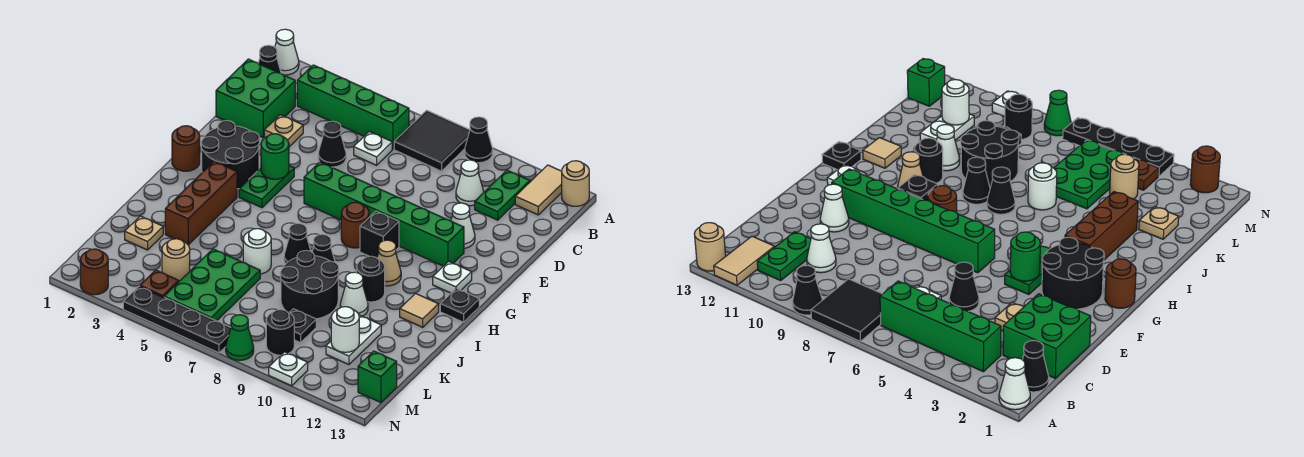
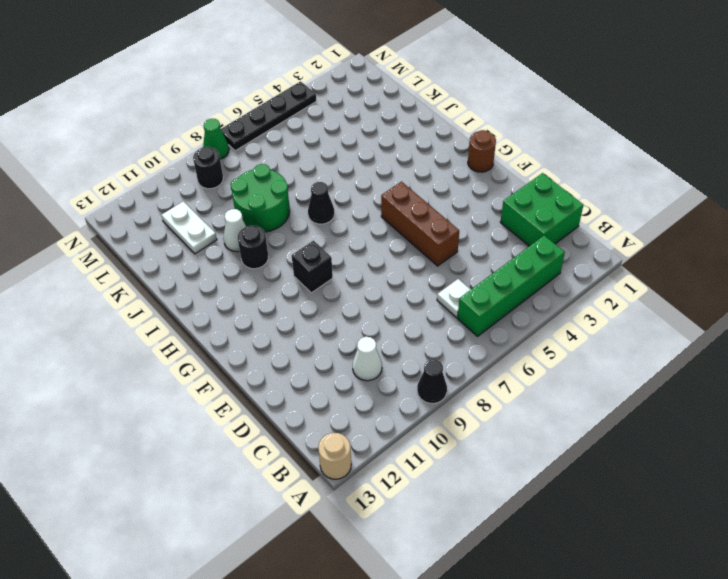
brown brick E5:G5 level 1 -> brown brick H3:J3 level 1
green round brick J8:K9 level 1 -> black round brick J8:K9 level 1
none -> white cone A1 level 1
none -> black tile A7:B8 level 1
none -> tan tile A12:B12 level 1
none -> black cone B1 level 1

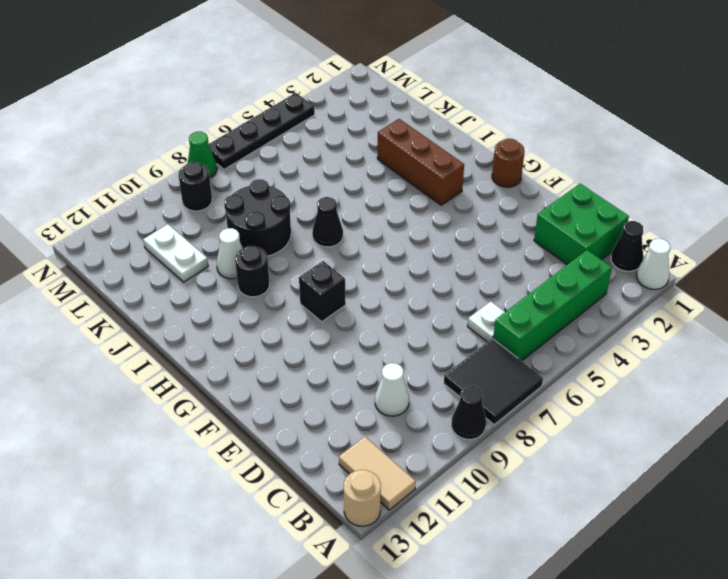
none -> green plate B11:C11 level 1
none -> tan plate D3 level 1
none -> black cone D5 level 1
none -> white cone E11 level 1

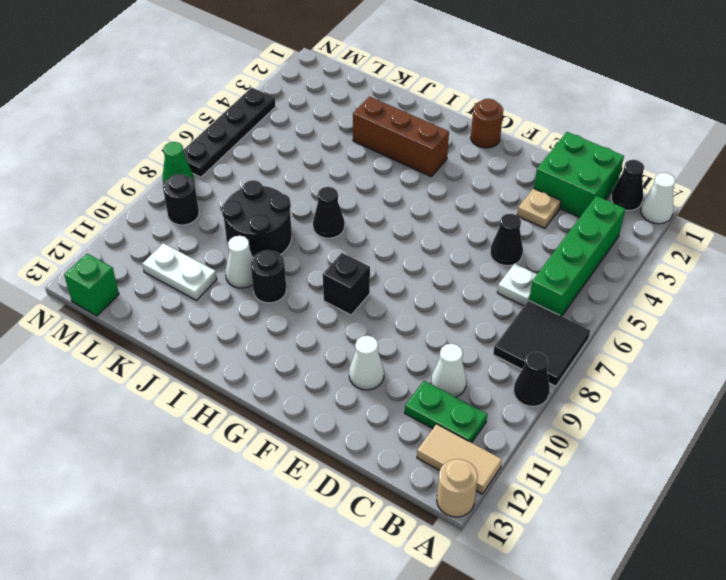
none -> black round brick F2:G3 level 1
none -> green plate F4:G4 level 1
none -> green brick F6:F11 level 1
none -> brown round brick G8 level 1

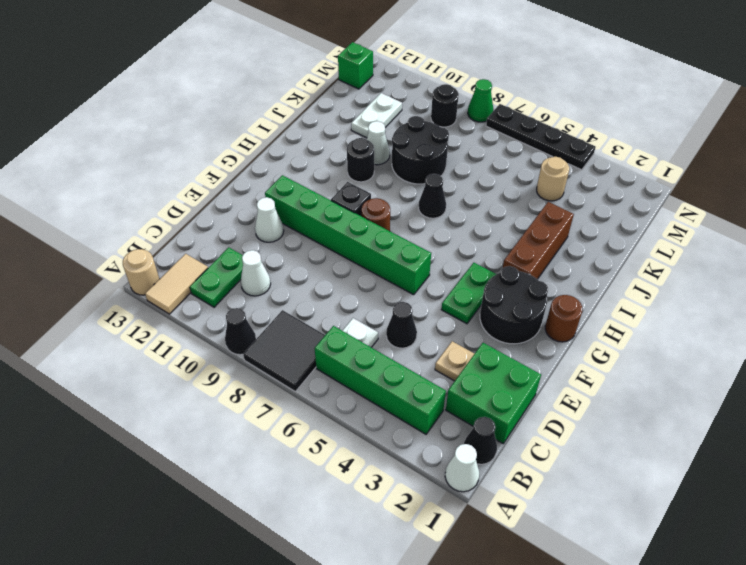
none -> white plate G12 level 1
none -> tan cone H10 level 1
none -> black plate H13 level 1
none -> black cone I8 level 1

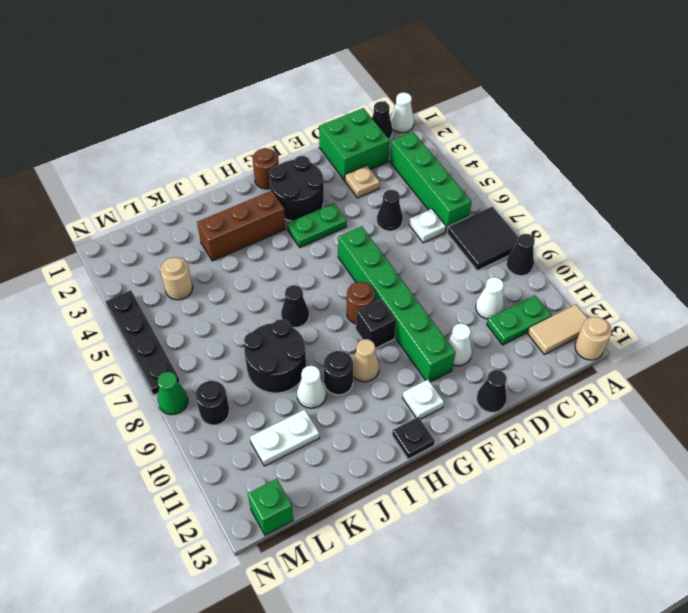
black cone E13 level 1 -> black cone I8 level 1
none -> tan tile I12 level 1
none -> white round brick J6 level 1
none -> tan plate K2 level 1
none -> green plate K5:M6 level 1

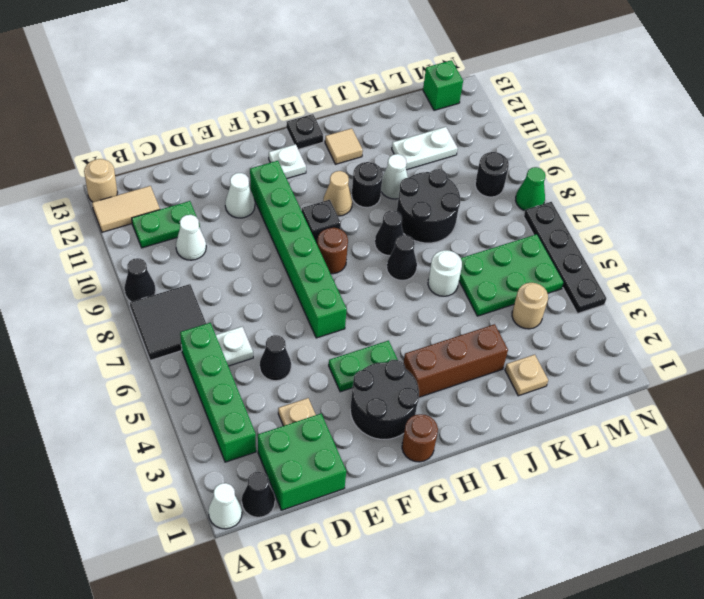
none -> black plate L9 level 1
none -> brown plate M4 level 1
none -> brown round brick N2 level 1
none -> white plate N10 level 1

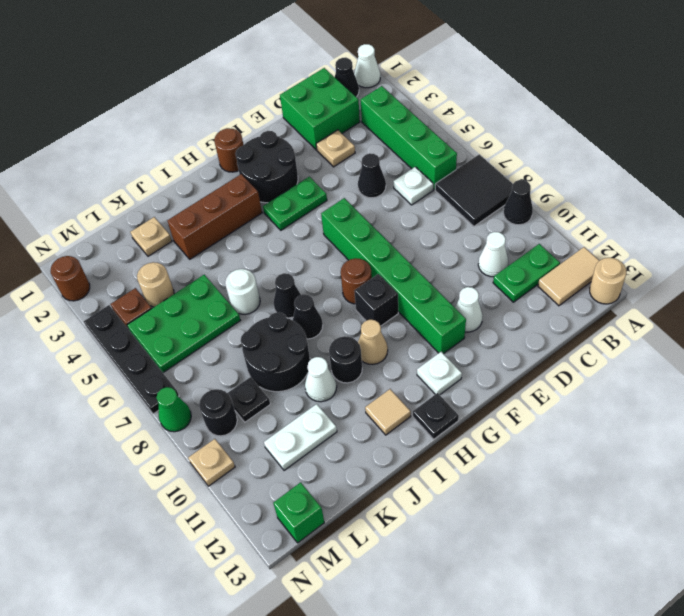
tan plate N10 level 1 -> white plate N10 level 1
none -> green round brick F4 level 2
none -> white round brick L11 level 2

